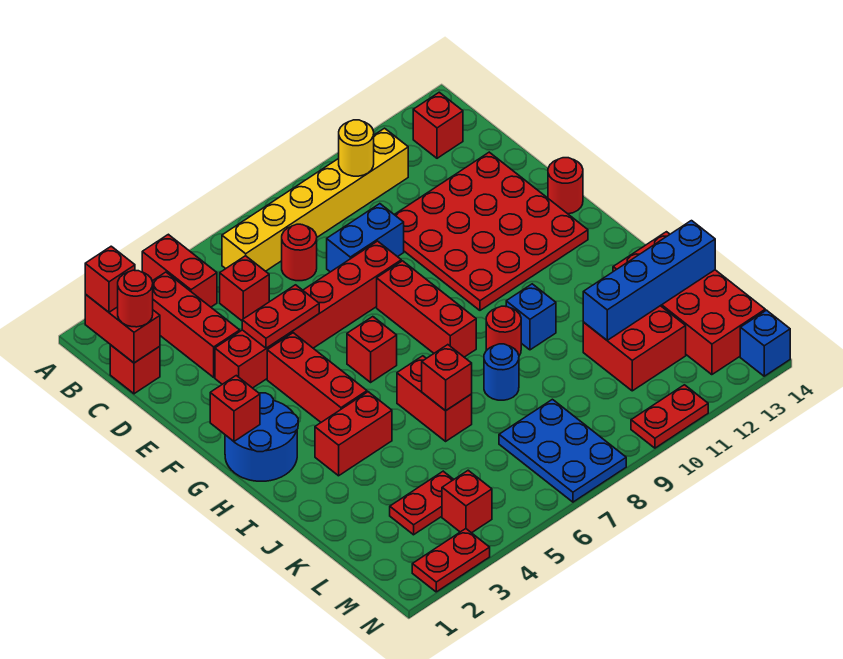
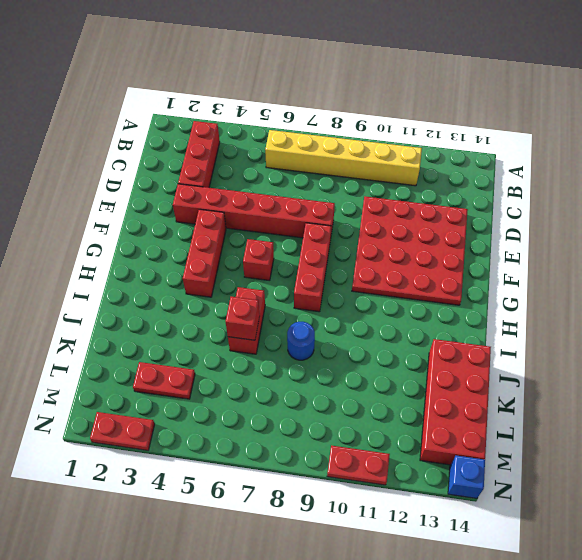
none -> red brick A4:B4 level 1
none -> red brick B13 level 1
none -> red brick C1 level 1
none -> red brick C5 level 1

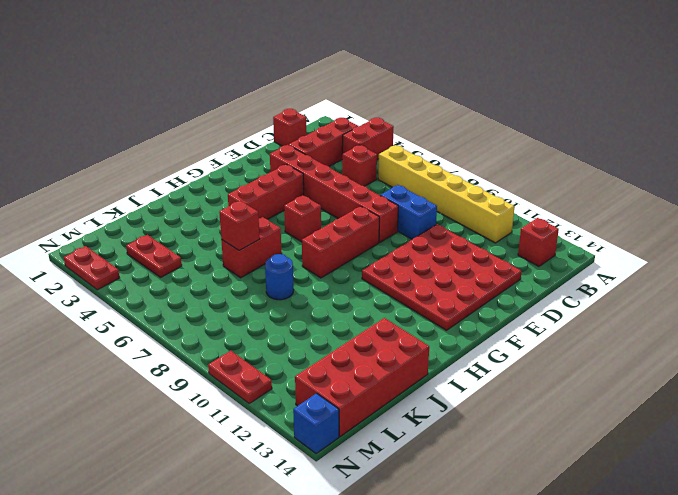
none -> red round brick C7 level 1
none -> red round brick F14 level 1
none -> blue round brick G1:H2 level 1
none -> red brick I3:I4 level 1

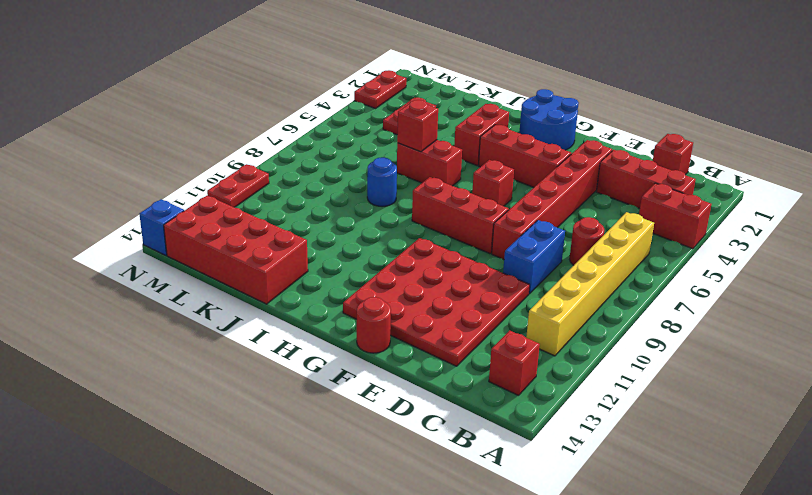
none -> red brick C5 level 1
none -> red round brick I9 level 1
none -> blue brick I10 level 1
none -> red brick K11:L12 level 1

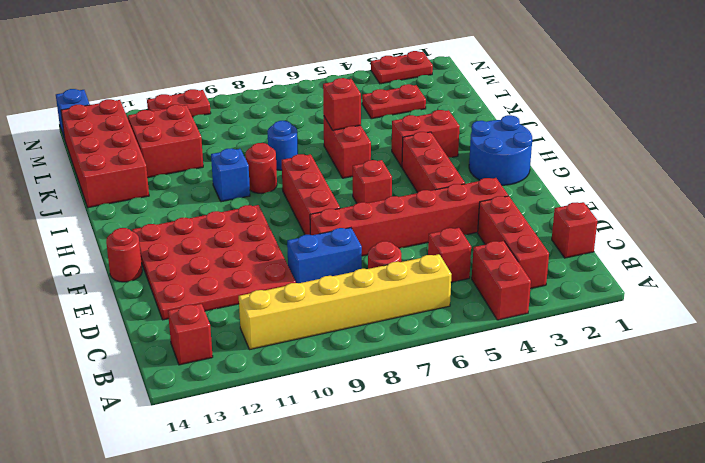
none -> blue plate L7:N8 level 1
none -> red brick M4 level 1
none -> red brick B1:C1 level 2
none -> yellow round brick B10 level 2

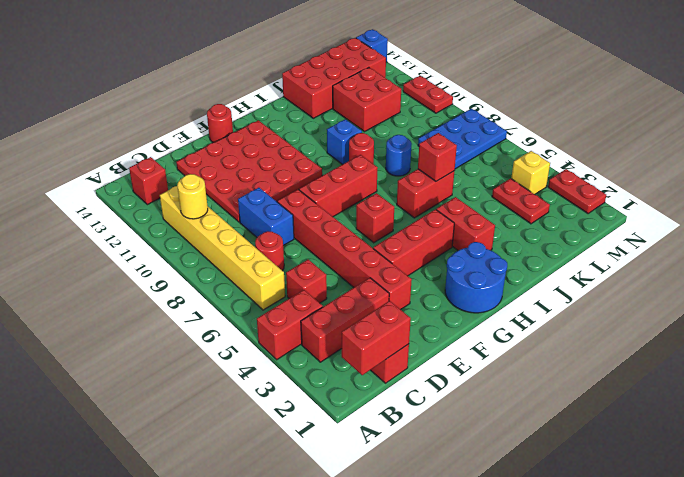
yellow brick M4 level 1 -> red brick M4 level 1
none -> red plate E4:E5 level 2
none -> red brick G1 level 2
none -> blue brick K11:K14 level 2
none -> red brick B1 level 3

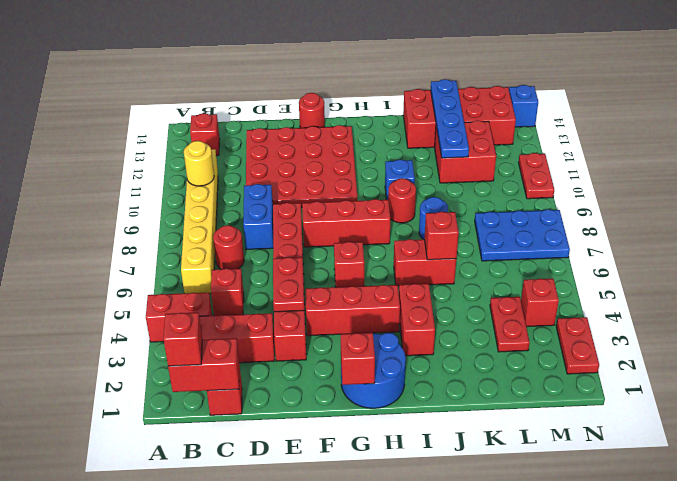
blue plate K11:K14 level 2 -> blue brick K11:K14 level 2
none -> red round brick C1 level 3

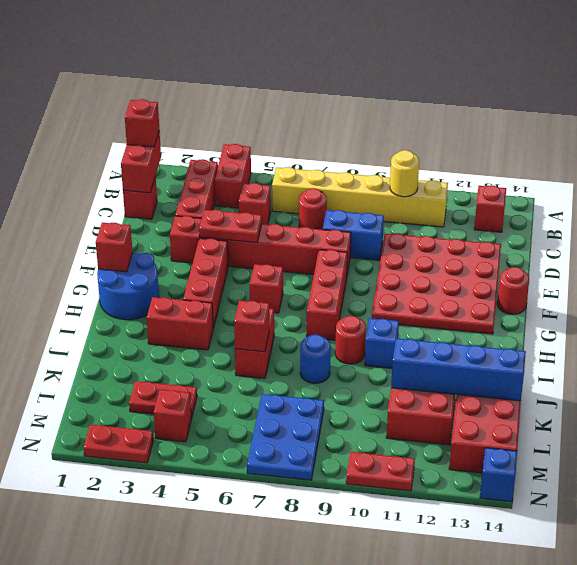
none -> red round brick C1 level 3

